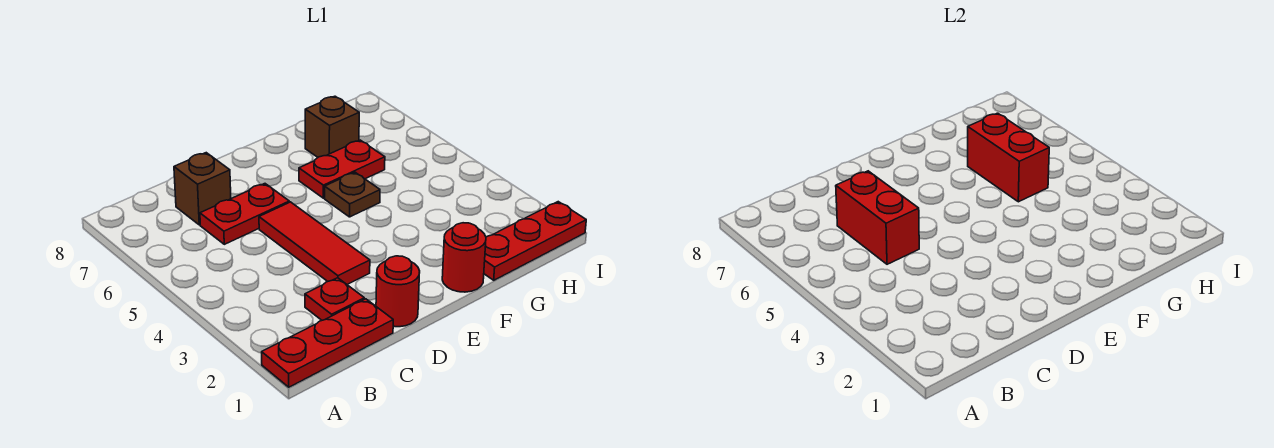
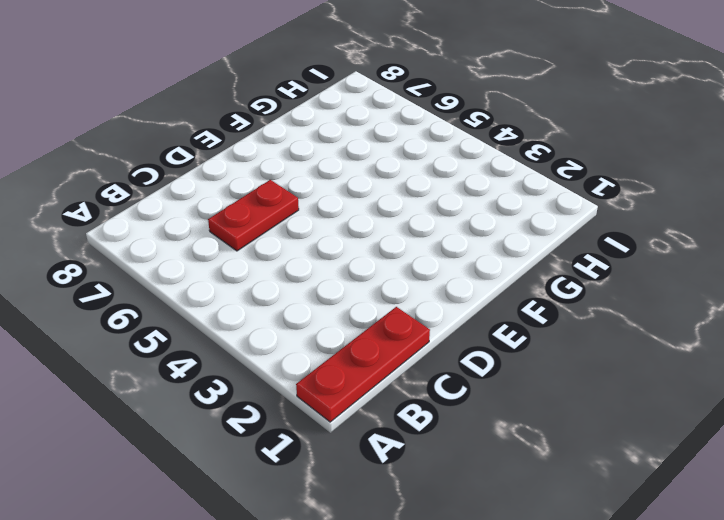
none -> red plate C2 level 1
none -> brown brick C7 level 1
none -> red round brick D1 level 1

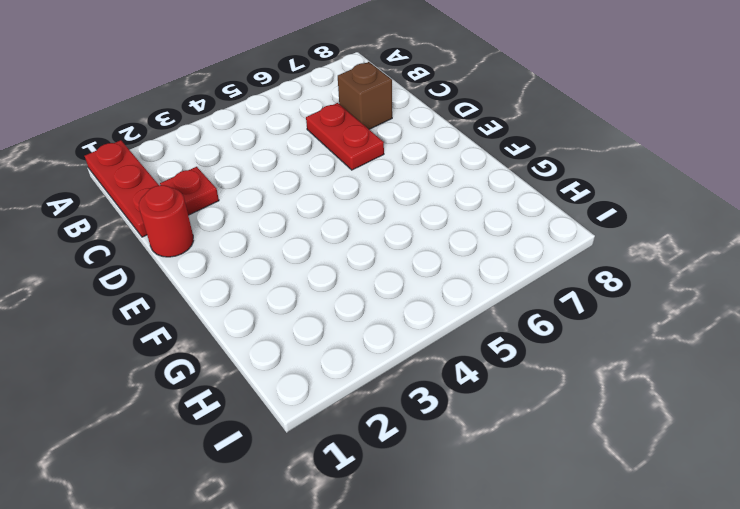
none -> red tile D3:D5 level 1
none -> red round brick F1 level 1
none -> brown plate F5 level 1

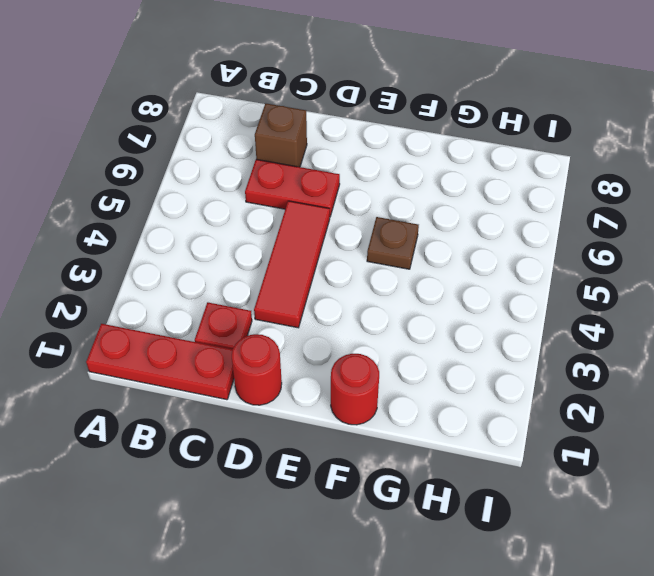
none -> red plate F6:G6 level 1
none -> red plate G1:I1 level 1
none -> brown brick G7 level 1

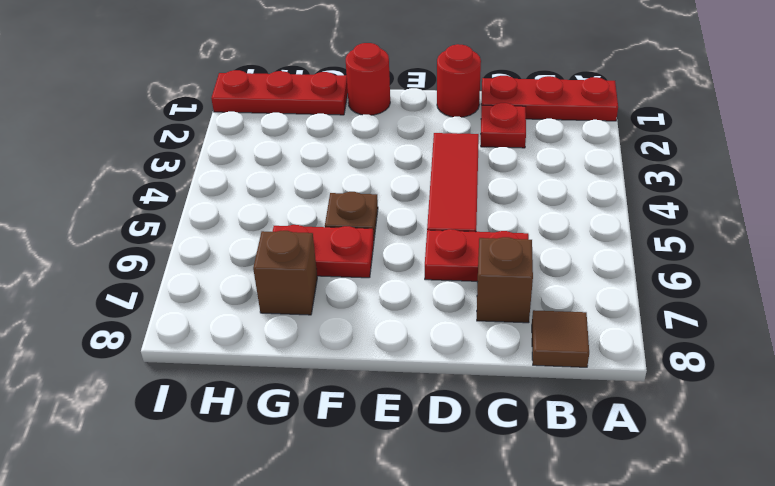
brown tile B8 level 1 -> none
none -> red brick C5:C6 level 2
none -> red brick G5:G6 level 2

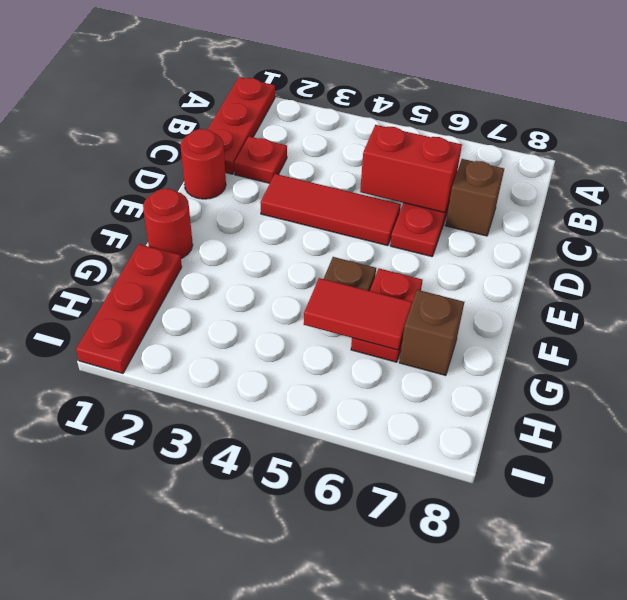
red tile G5:G6 level 2 -> red brick G5:G6 level 2

